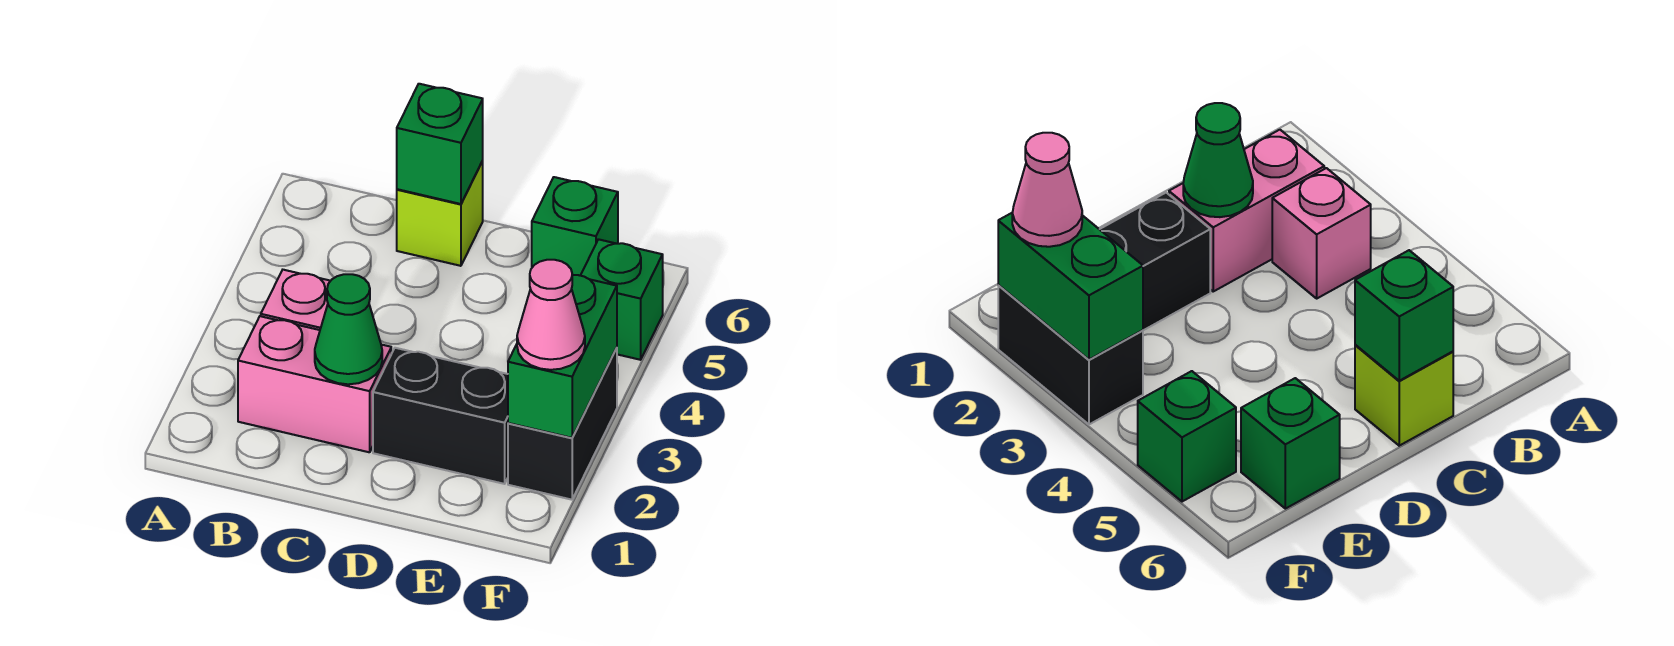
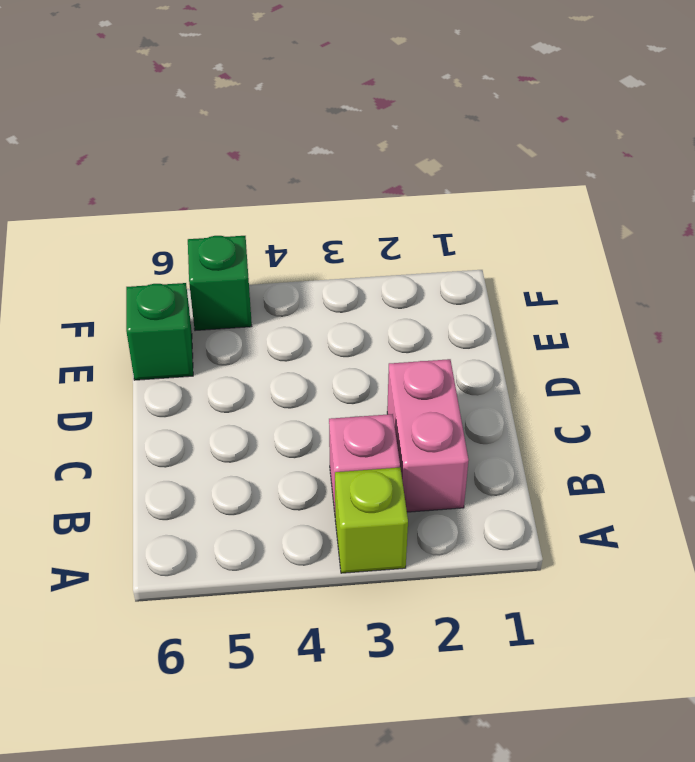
lime brick A3 level 1 -> lime brick C6 level 1
none -> black brick D2:E2 level 1
none -> black brick F2:F3 level 1

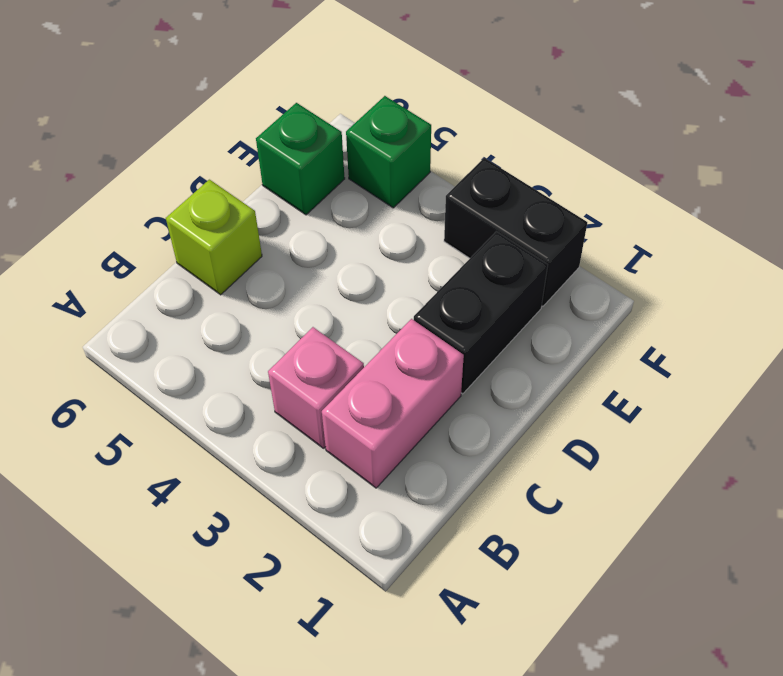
none -> green cone C2 level 2
none -> green brick C6 level 2

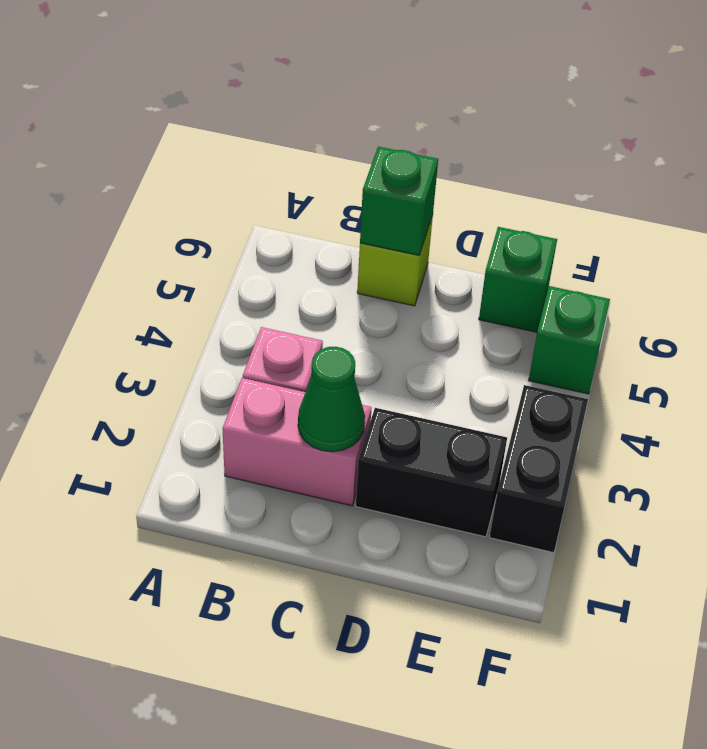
none -> green brick F2:F3 level 2
none -> pink cone F2 level 3

